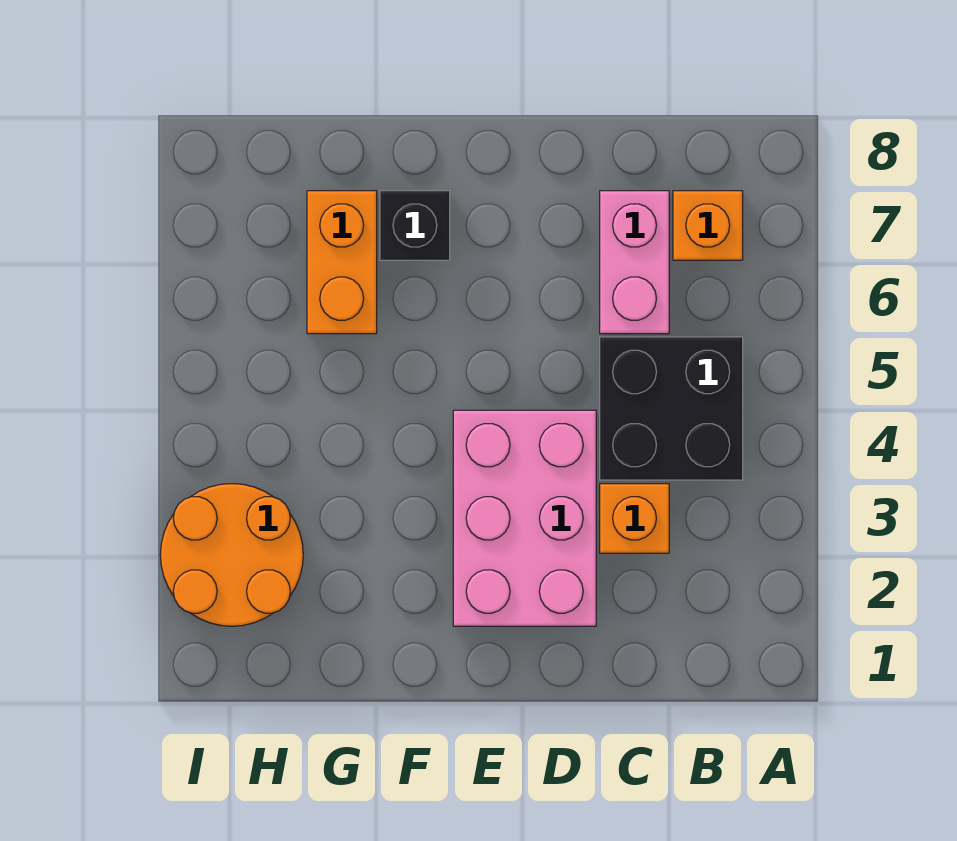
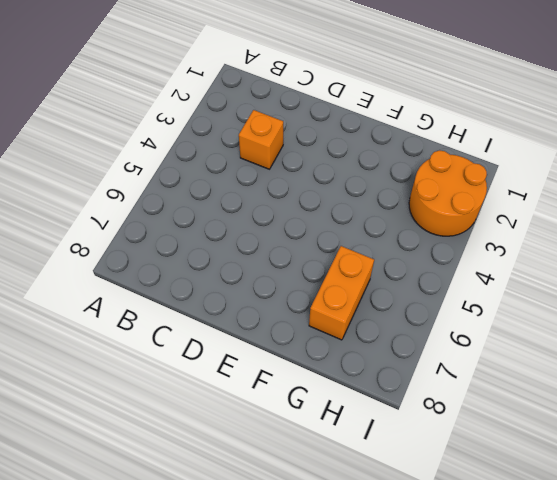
none -> black brick B4:C5 level 1
none -> orange brick B7 level 1

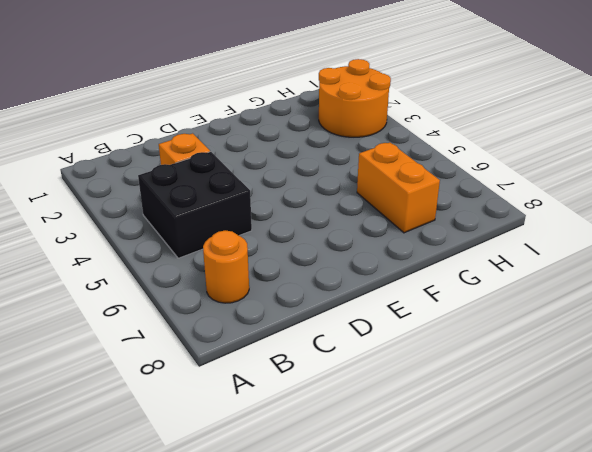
orange round brick B7 level 1 -> orange brick B7 level 1
none -> pink brick C6:C7 level 1
none -> pink brick D2:E4 level 1

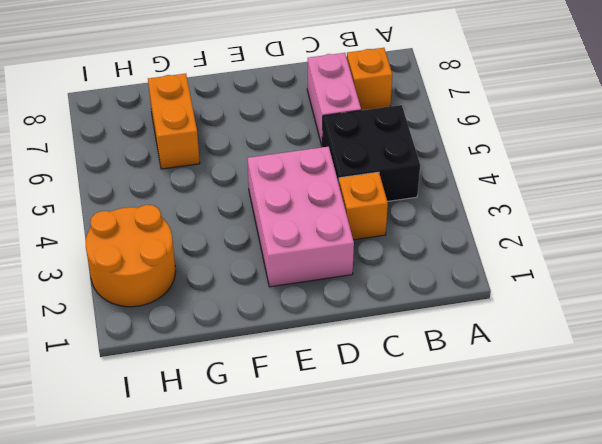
none -> black brick F7 level 1

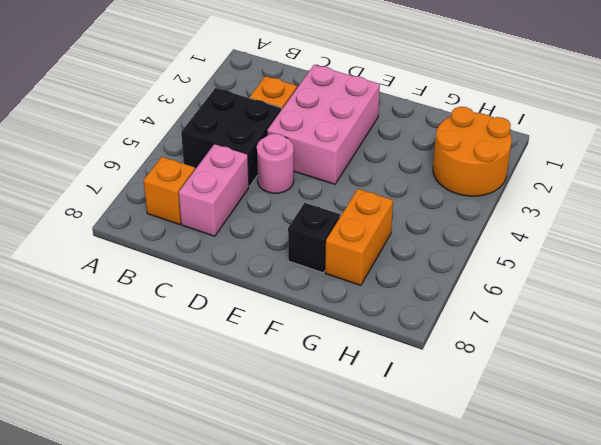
pink round brick D5 level 1 -> none

